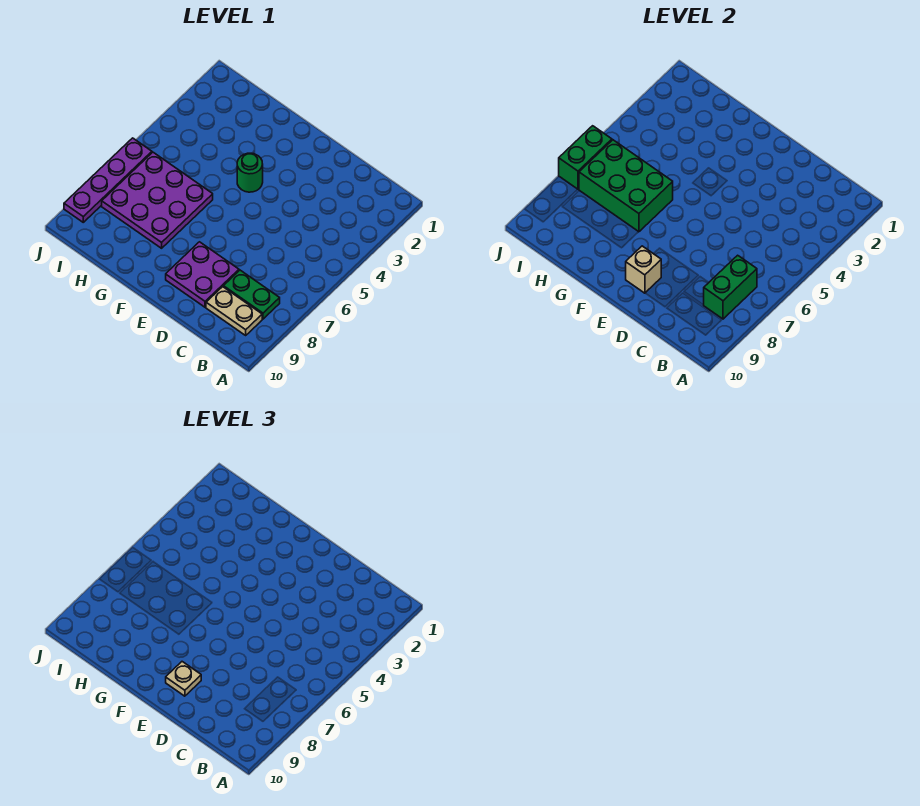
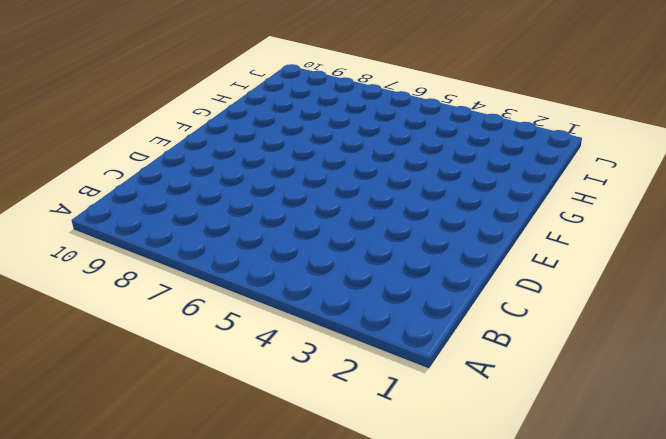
none -> green plate B8:C8 level 1
none -> tan plate B9:C9 level 1

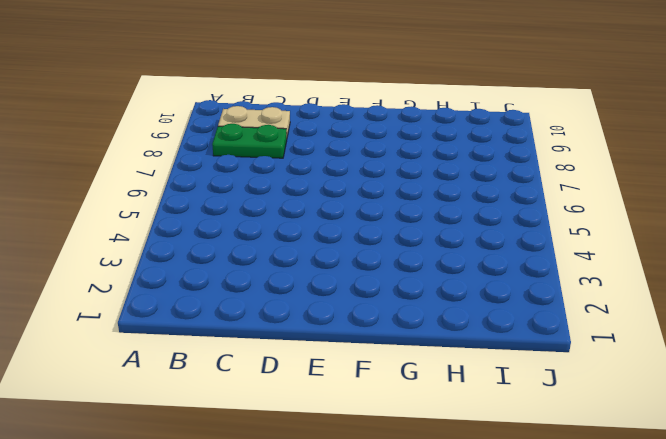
none -> purple plate D8:E9 level 1
none -> green round brick F4 level 1

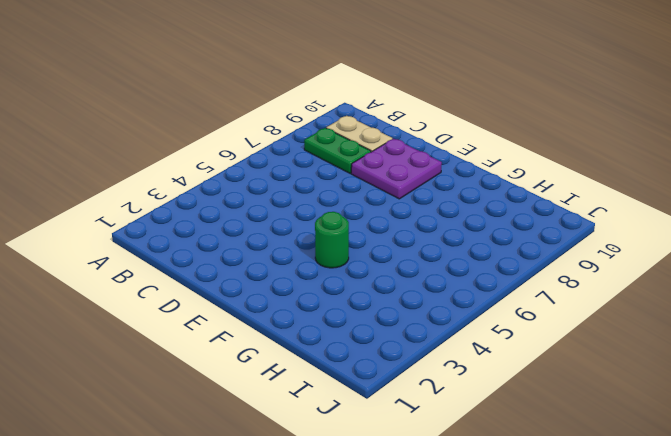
none -> purple plate G6:I8 level 1
none -> purple plate J6:J9 level 1

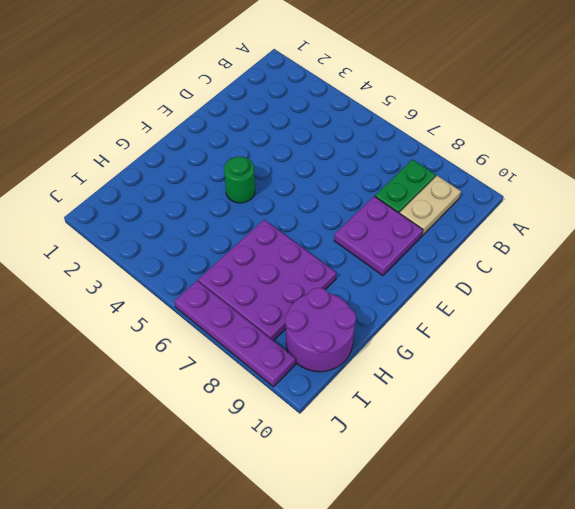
purple round brick H9:I10 level 1 -> none
none -> green brick B7:B8 level 2
none -> tan brick E9 level 2

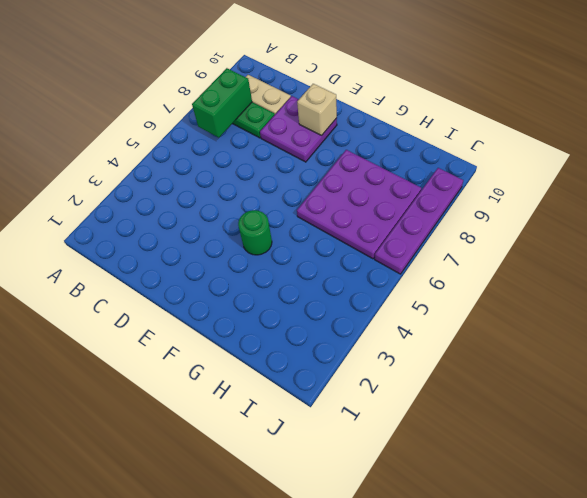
none -> green brick G6:I7 level 2
none -> green brick J6:J7 level 2

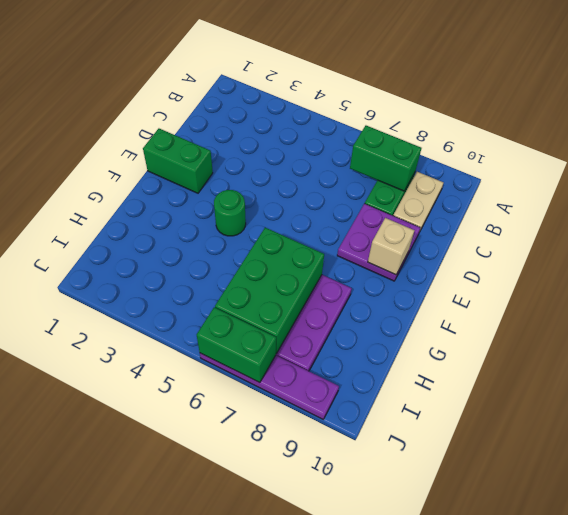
green brick E1:E2 level 1 -> none
none -> tan plate E9 level 3

